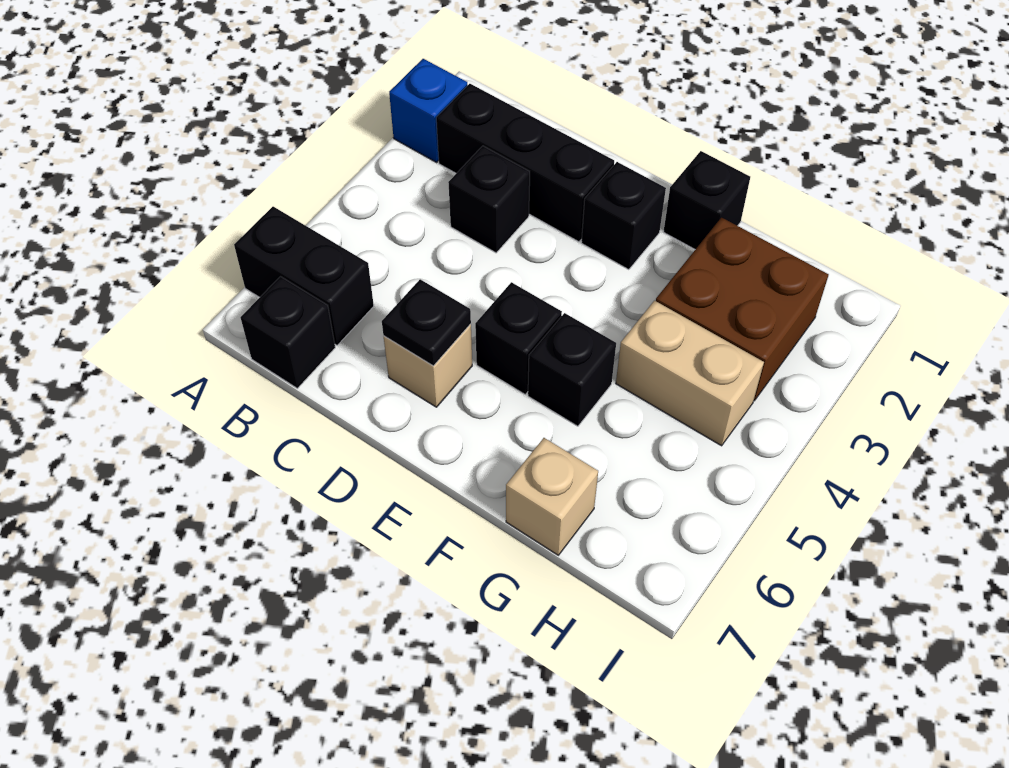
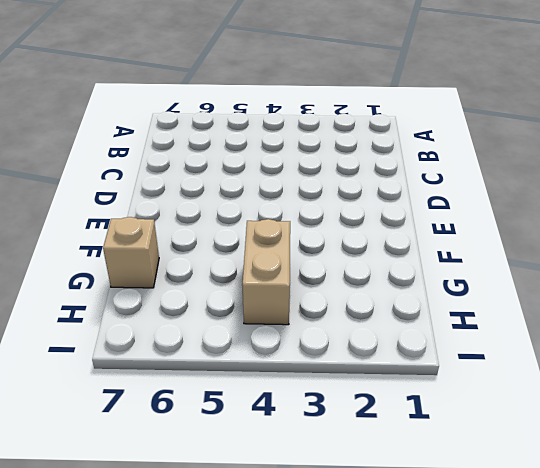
none -> blue brick A2 level 1
none -> black brick A6:B6 level 1
none -> black brick B2:D2 level 1

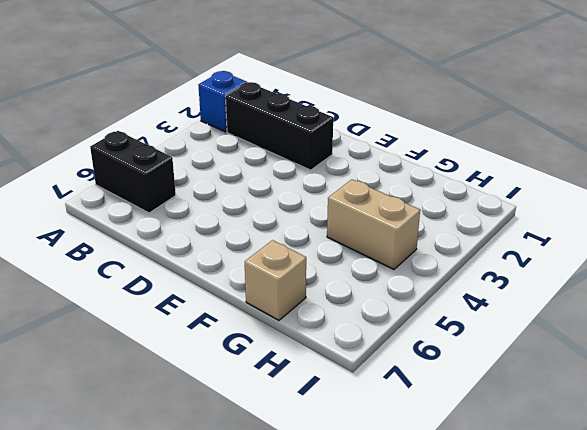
none -> black brick B7 level 1
none -> black brick C3 level 1
none -> tan brick D6 level 1

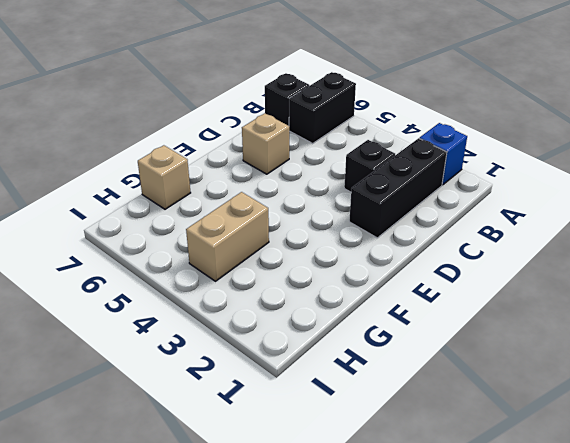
none -> black brick E2 level 1
none -> black brick E5 level 1
none -> black brick F1 level 1

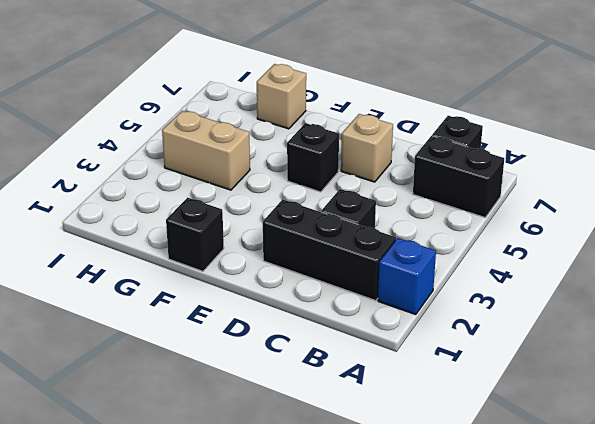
none -> black brick E2 level 1
none -> black brick F5 level 1
none -> brown brick G2:H3 level 1

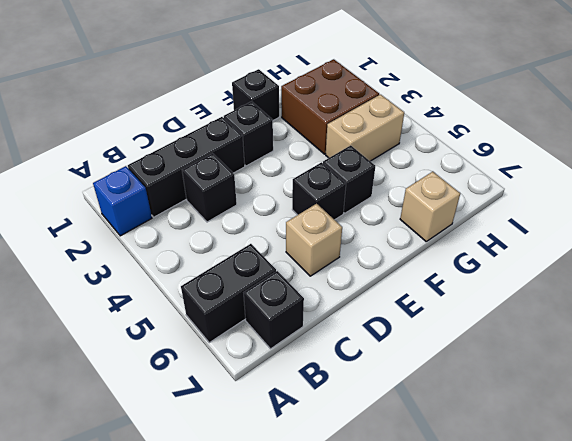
none -> black plate D6 level 2

